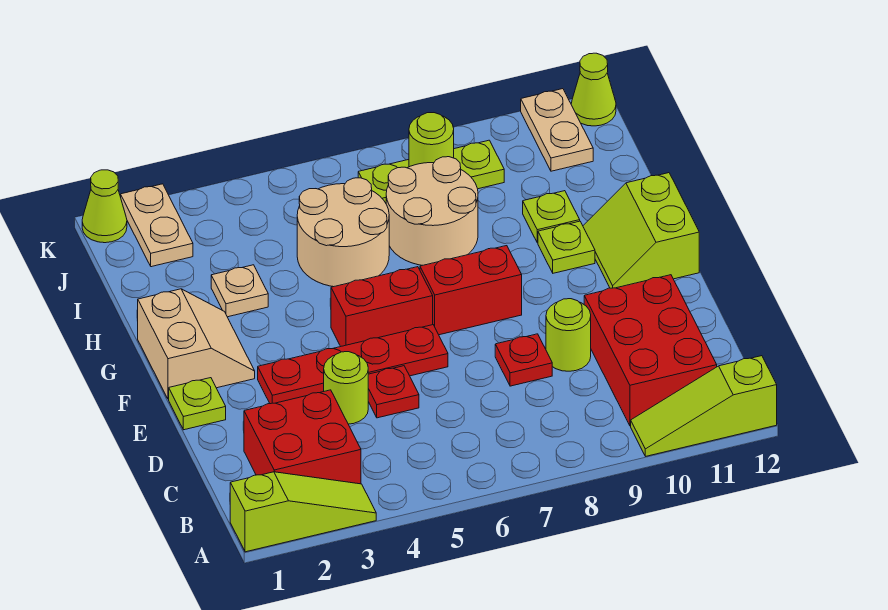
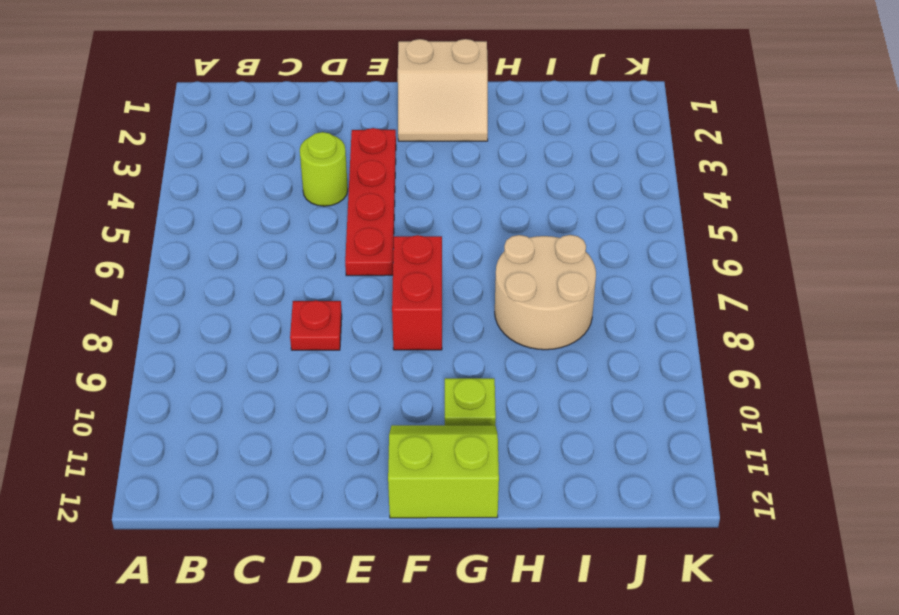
none -> lime slope A1:A3 level 1 top 1
none -> lime slope A10:A12 level 1 top 12
none -> red brick B2:C3 level 1

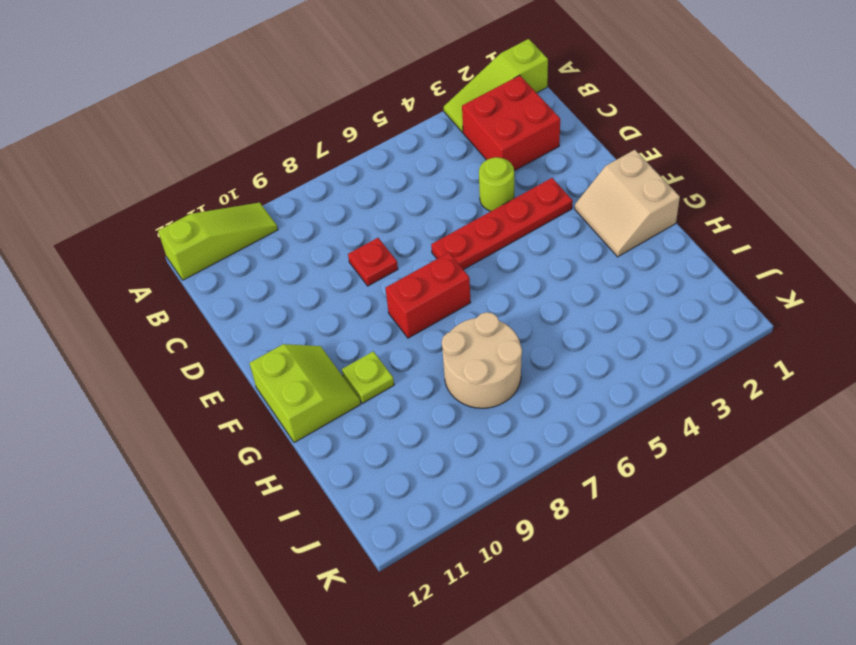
none -> red brick B10:D11 level 1
none -> red plate D5 level 1
none -> lime round brick D9 level 1

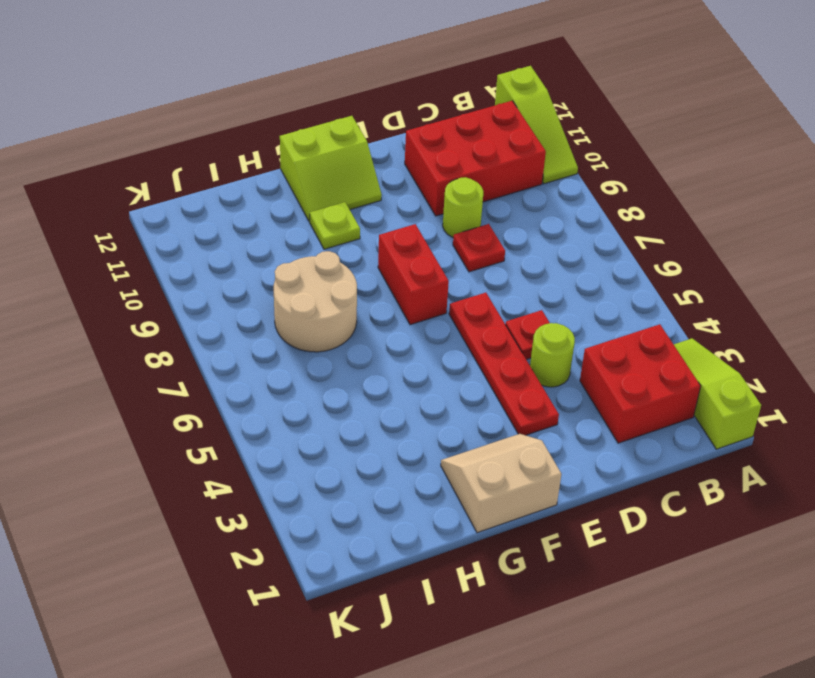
none -> lime plate E1 level 1
none -> red brick F5:F6 level 1
none -> tan plate H3 level 1

